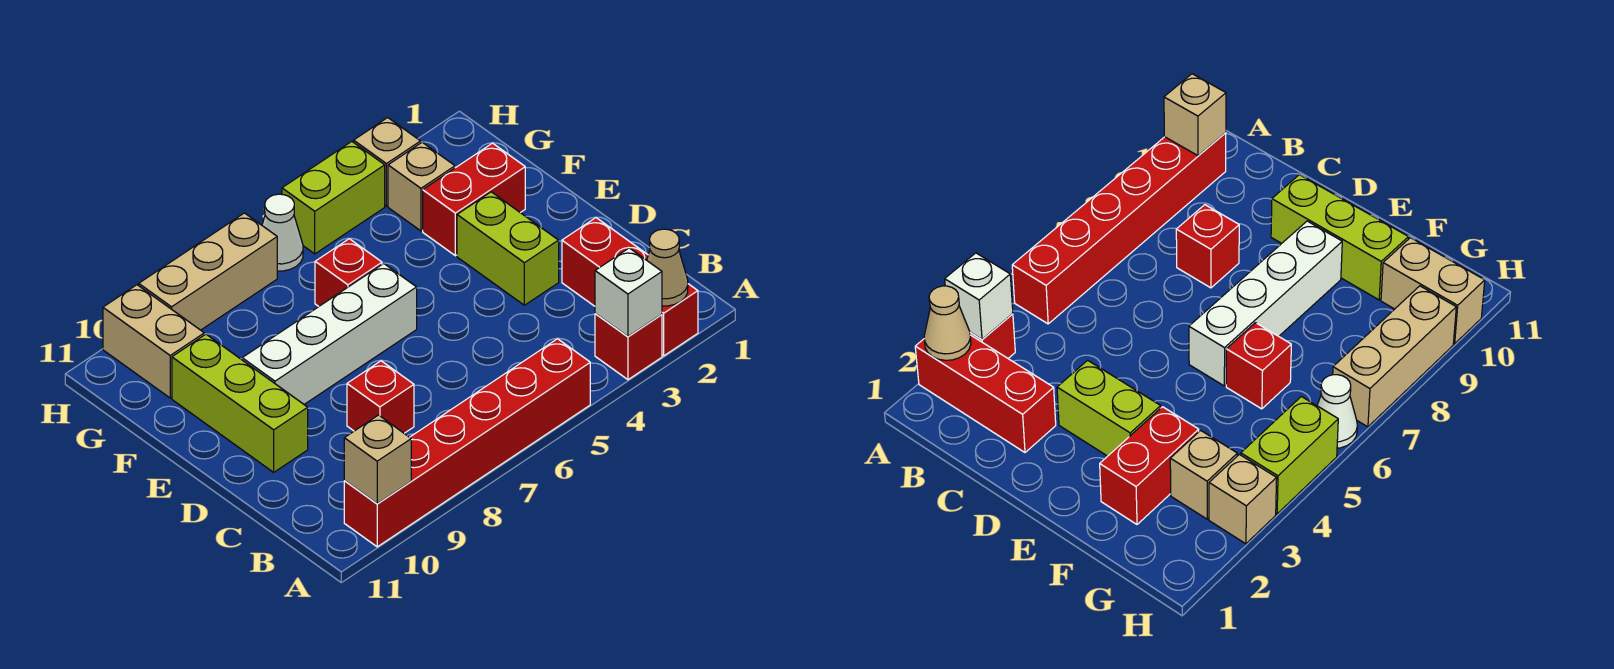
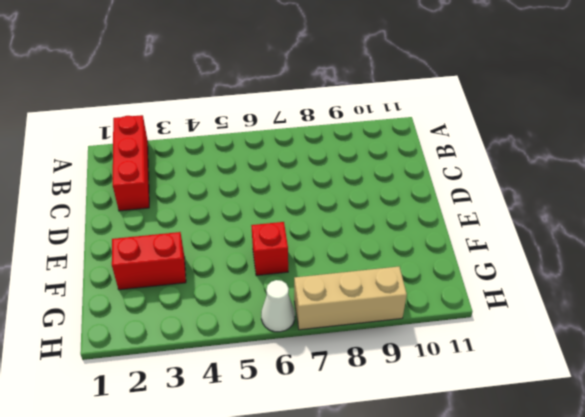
none -> red brick A3 level 1
none -> red brick A5:A10 level 1
none -> red brick C8 level 1

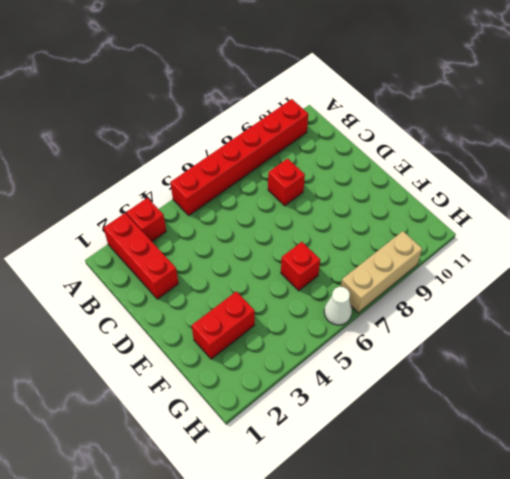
none -> lime brick D3:E3 level 1
none -> lime brick D10:F10 level 1
none -> white brick E6:E9 level 1

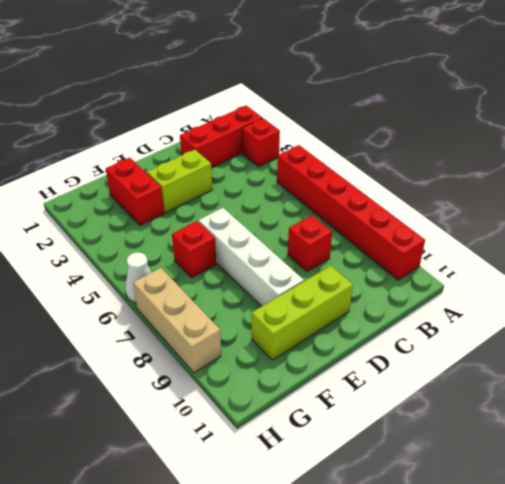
none -> tan brick G3 level 1
none -> tan brick G10:H10 level 1
none -> tan brick H3 level 1

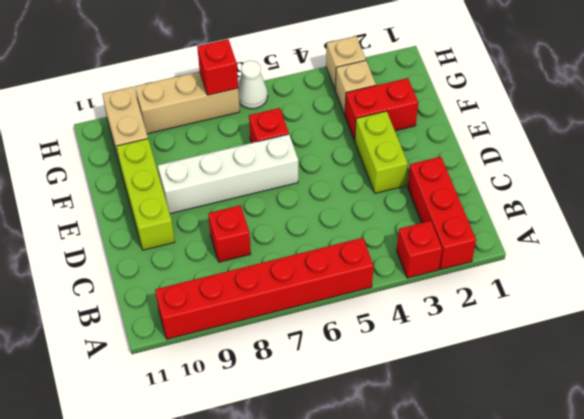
red brick H7 level 2 -> none
none -> lime brick H4:H5 level 1
none -> tan cone A2 level 2
none -> white brick A3 level 2

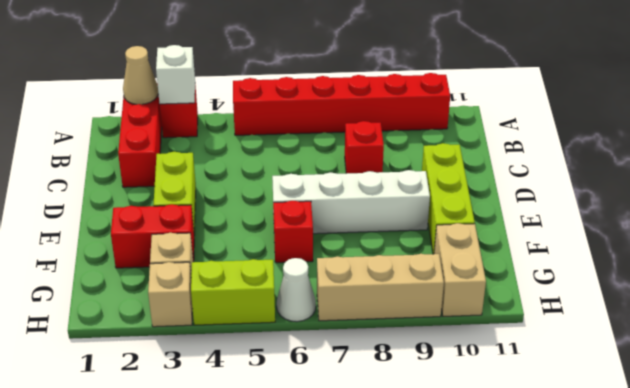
none -> tan brick A10 level 2

